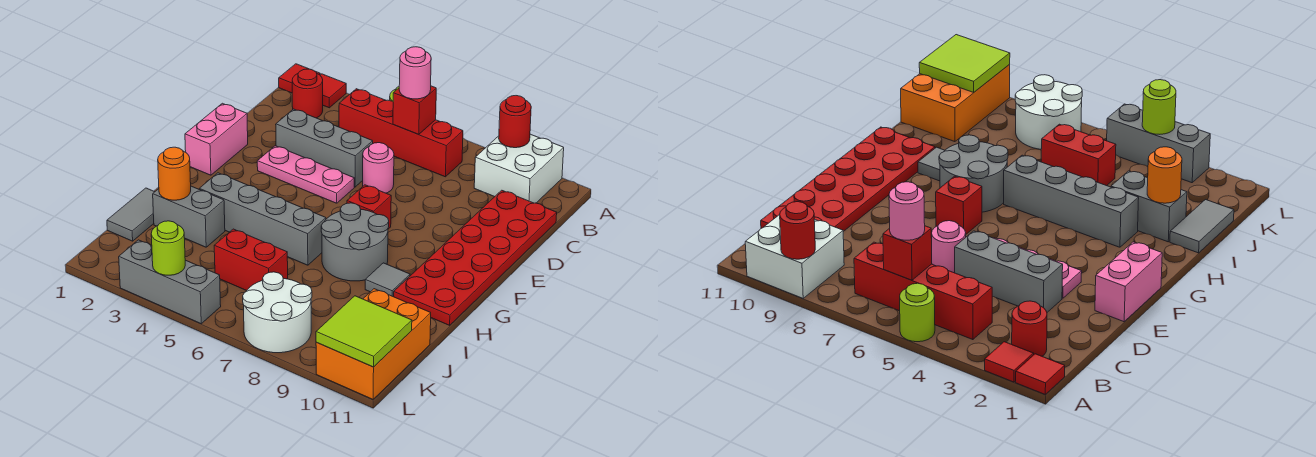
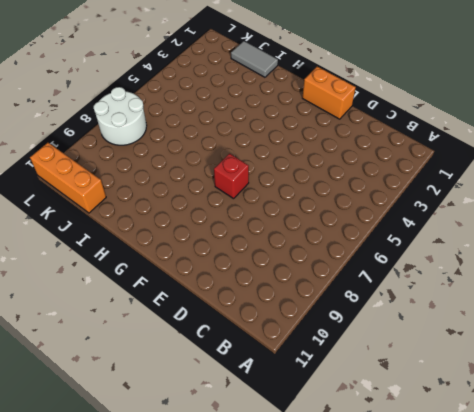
orange brick E1:F1 level 1 -> pink brick E1:F1 level 1
orange brick J11:L11 level 1 -> orange brick J10:L11 level 1
none -> red tile A1 level 1
none -> red tile A2 level 1
none -> lime round brick A5 level 1

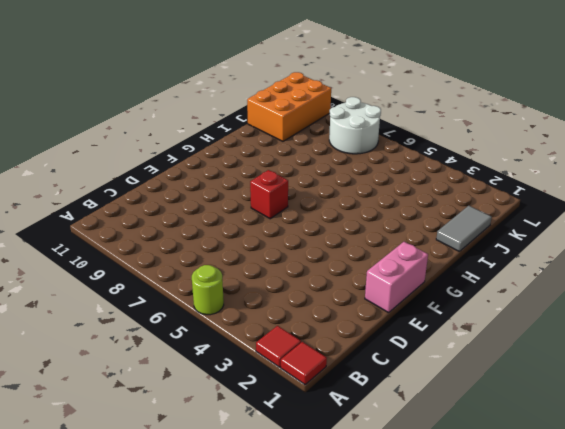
none -> white brick A9:B10 level 1
none -> red round brick B2 level 1
none -> red brick B4:B7 level 1

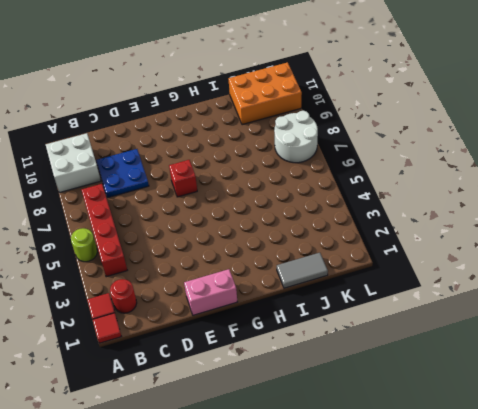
blue plate C8:D9 level 1 -> none
none -> red plate C10:H11 level 1
none -> grey brick D3:D5 level 1
none -> pink round brick D6 level 1

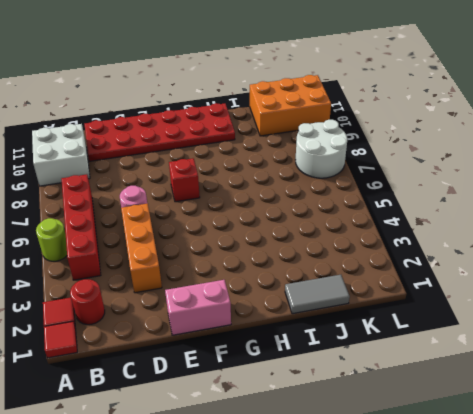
orange brick D3:D5 level 1 -> grey brick D3:D5 level 1
none -> pink plate E3:E5 level 1
none -> grey round brick G7:H8 level 1
none -> grey brick H3:H6 level 1

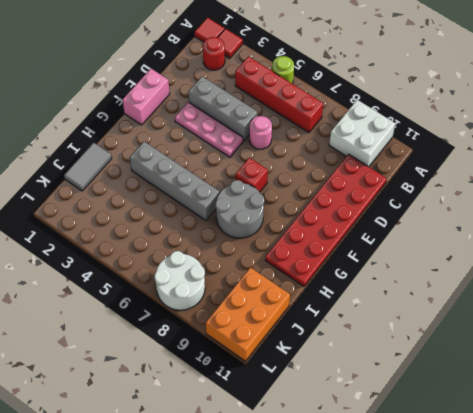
none -> grey tile H9 level 1
none -> grey brick I2:I3 level 1
none -> red brick J5:J6 level 1

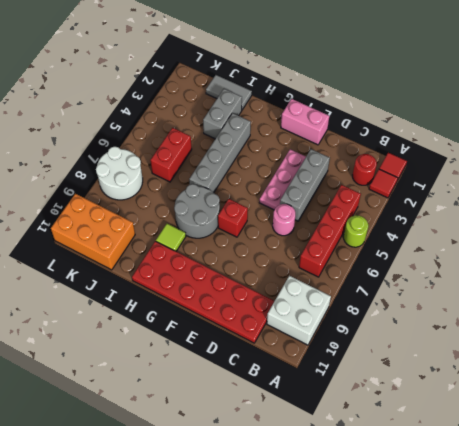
lime tile H9 level 1 -> grey tile H9 level 1
none -> grey brick L3:L5 level 1
none -> red round brick A9 level 2
none -> red brick B6 level 2

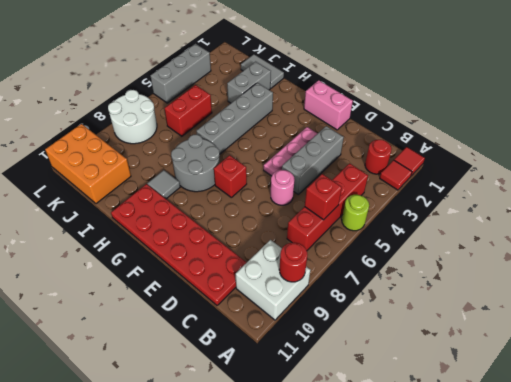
none -> orange round brick I2 level 2
none -> lime tile K10:L11 level 2
none -> lime round brick L4 level 2

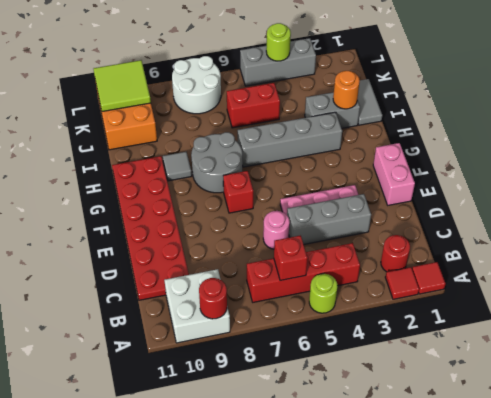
none -> pink round brick B6 level 3

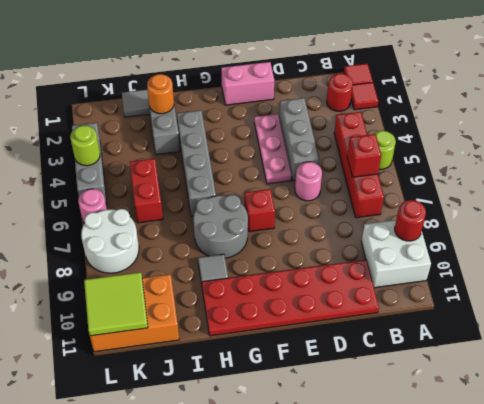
pink round brick L6 level 1 -> pink round brick B6 level 3

